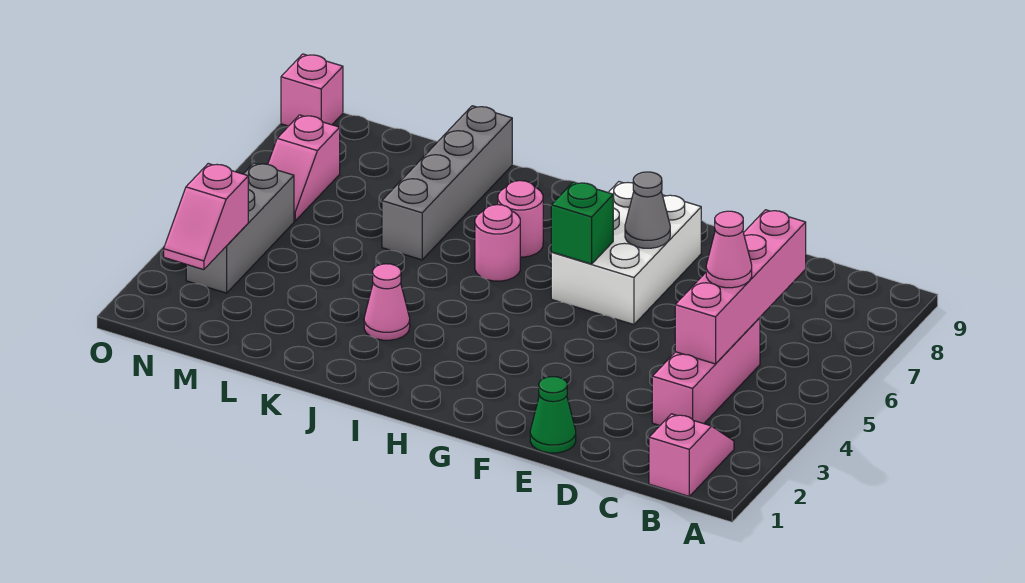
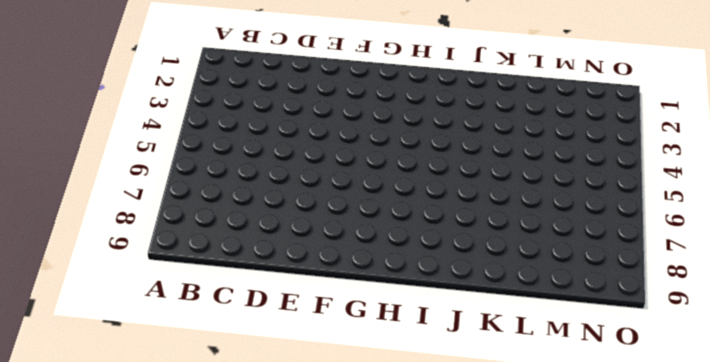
none -> pink slope B1:B2 level 1 top 1
none -> pink brick C3:C5 level 1
none -> green cone E1 level 1

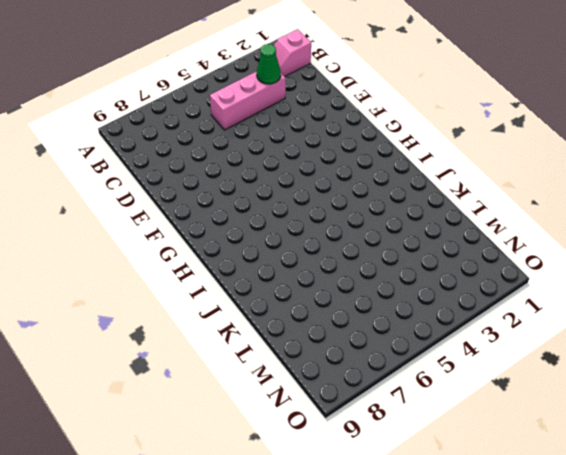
green cone C3 level 2 -> green cone E1 level 1
none -> white brick F6:G8 level 1
none -> pink round brick I6 level 1
none -> pink round brick I7 level 1

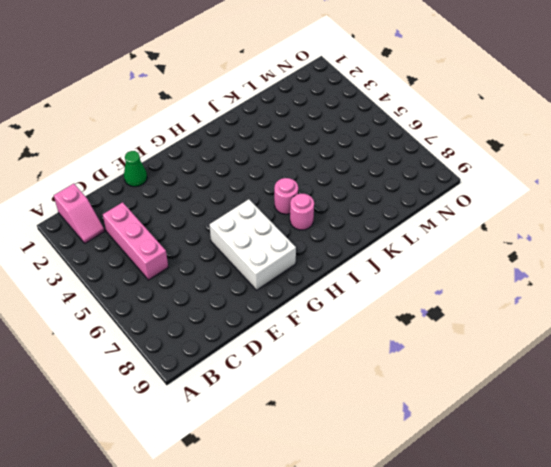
none -> pink cone J3 level 1
none -> grey brick K6:K9 level 1
none -> grey brick N3:N5 level 1

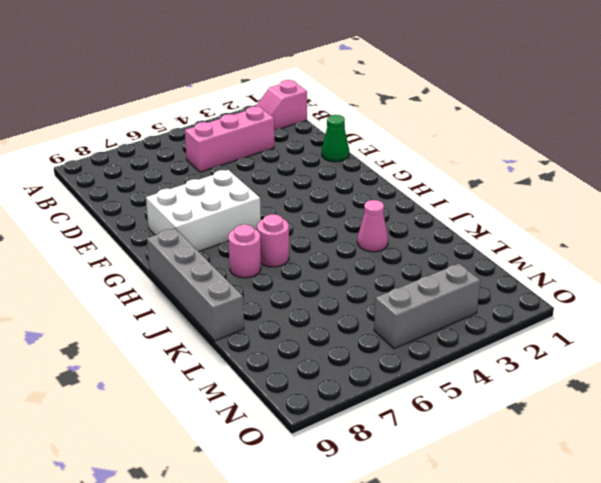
grey brick H9:K9 level 1 -> grey brick K6:K9 level 1
none -> pink slope N6:N7 level 1 top 7
none -> pink brick O9 level 1
none -> pink brick C4:C7 level 2

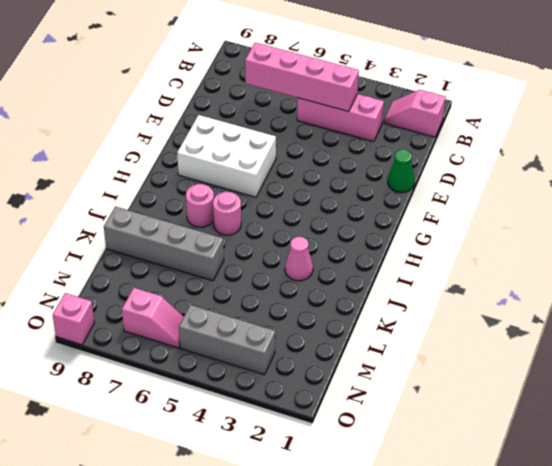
none -> grey cone F7 level 2
none -> green brick G6 level 2
none -> pink slope N2:N3 level 2 top 3

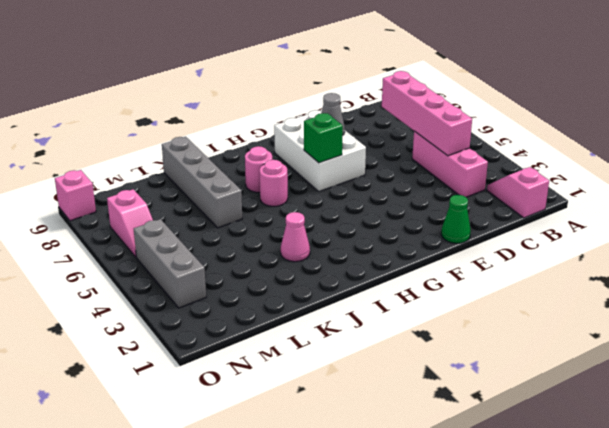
none -> pink slope N2:N3 level 2 top 3
none -> pink cone C5 level 3

